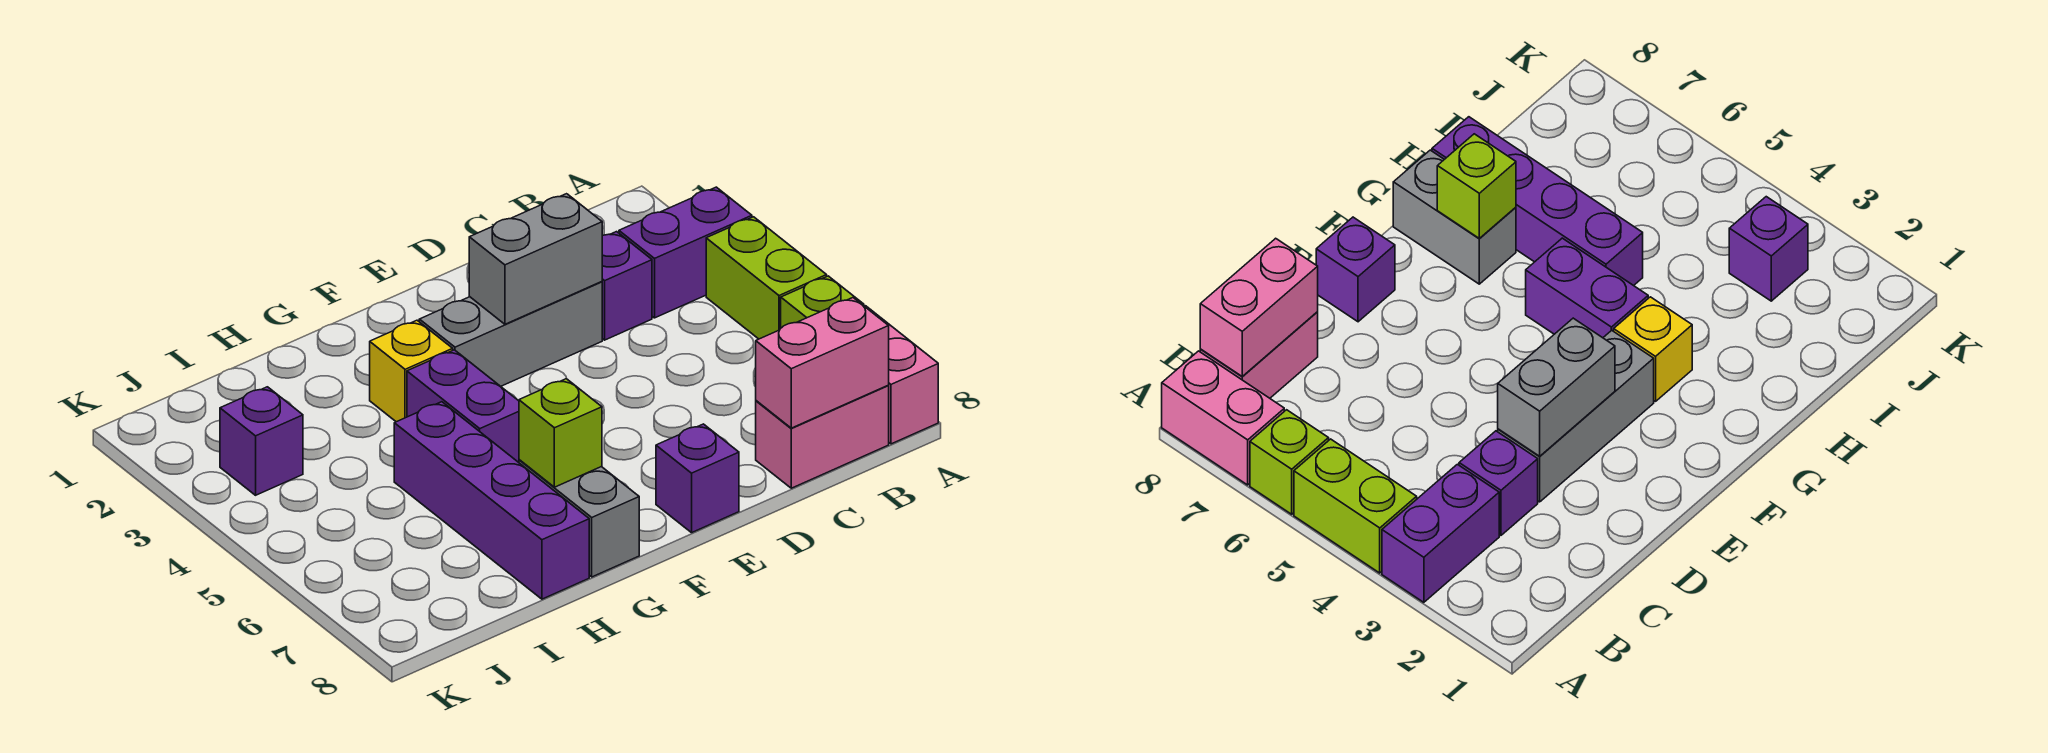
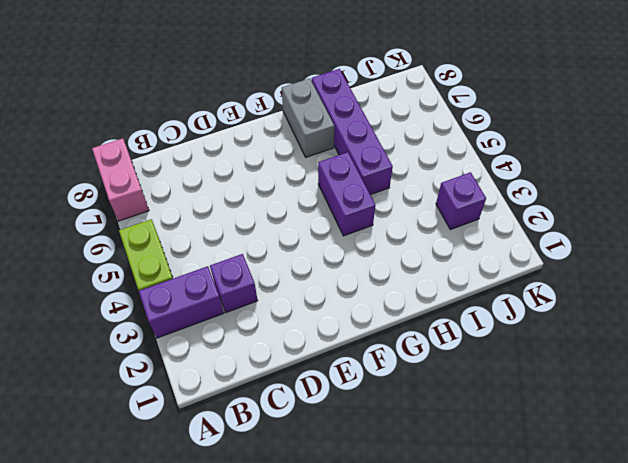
none -> lime brick A6 level 1
none -> pink brick B8:C8 level 1
none -> grey brick D3:F3 level 1

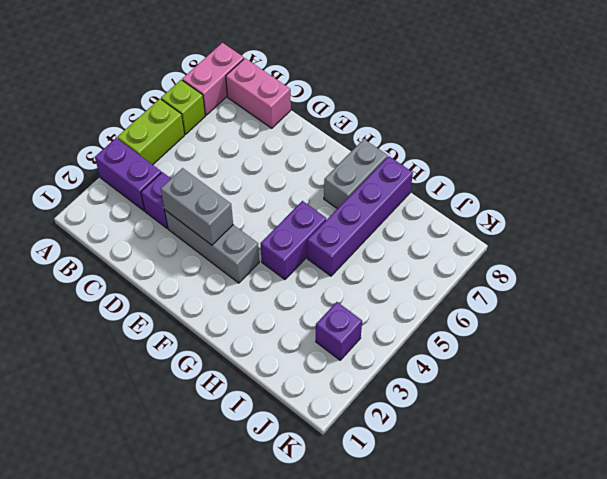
none -> purple brick E8 level 1
none -> yellow brick G3 level 1
none -> pink brick B8:C8 level 2

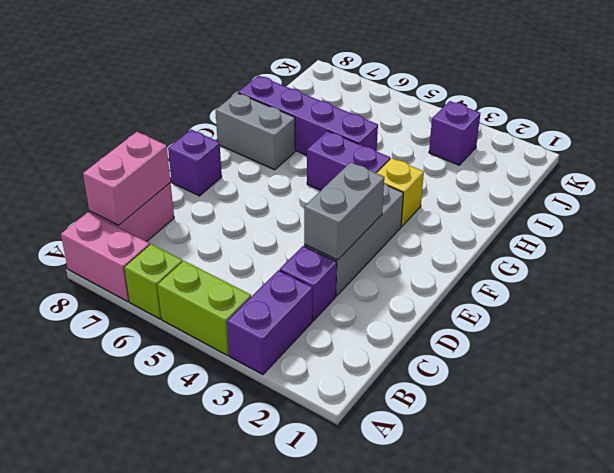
none -> lime brick G7 level 2

